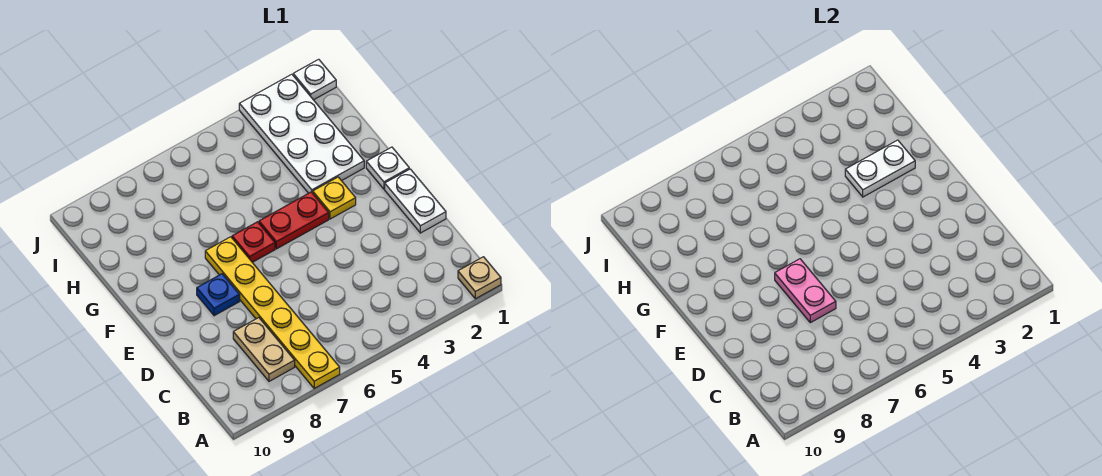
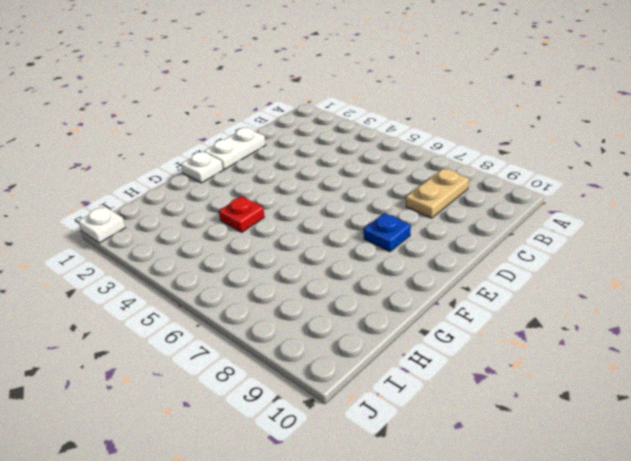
red plate G4 level 1 -> red plate F6 level 1
none -> tan plate A1 level 1
none -> yellow plate A7:F7 level 1
none -> yellow plate F3 level 1

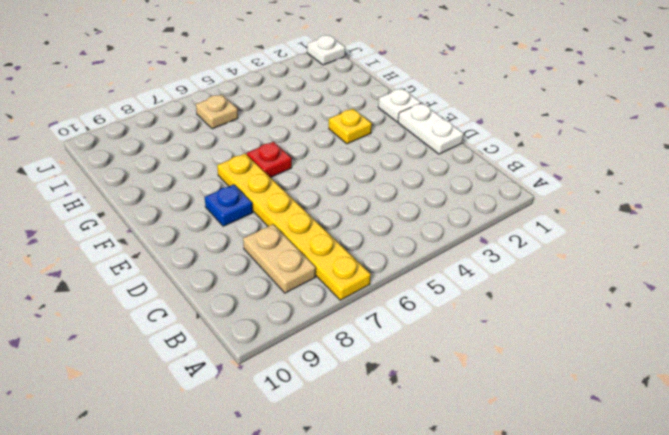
tan plate I6 level 1 -> tan plate A1 level 1
none -> red plate F4:F5 level 1
none -> white plate G2:J3 level 1
none -> pink plate D7:E7 level 2

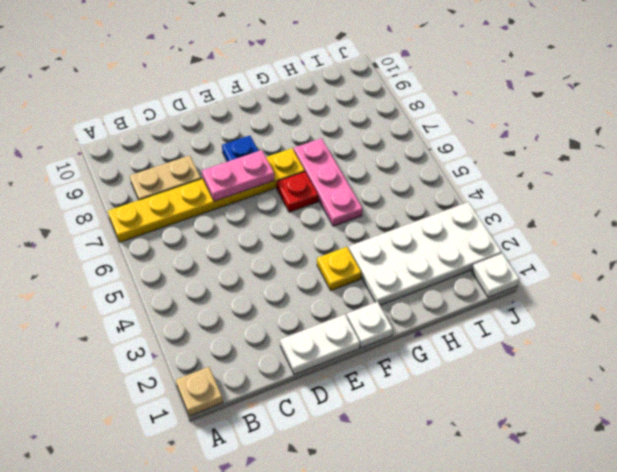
pink plate G5:G7 level 1 -> none
none -> red plate F4:F5 level 1
none -> white plate G2:G3 level 2

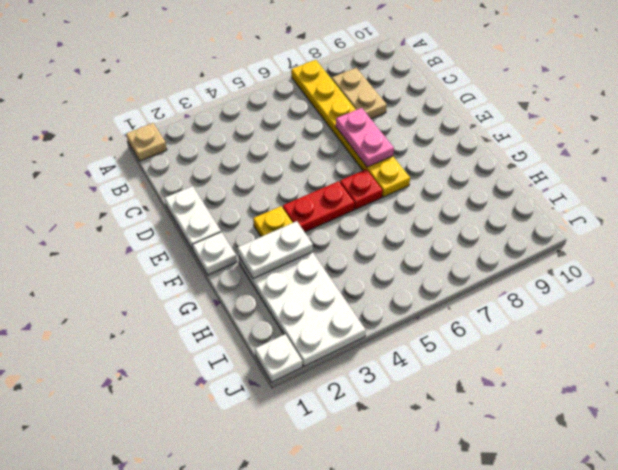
none -> blue plate E8 level 1

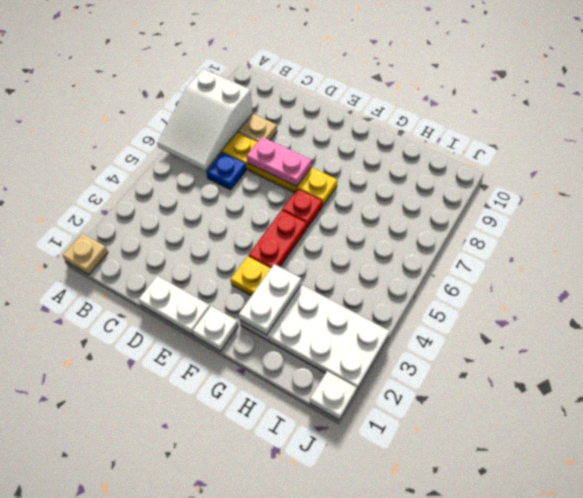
white slope A6:B8 level 2 top 8 -> none
blue plate C6 level 1 -> blue plate E8 level 1

